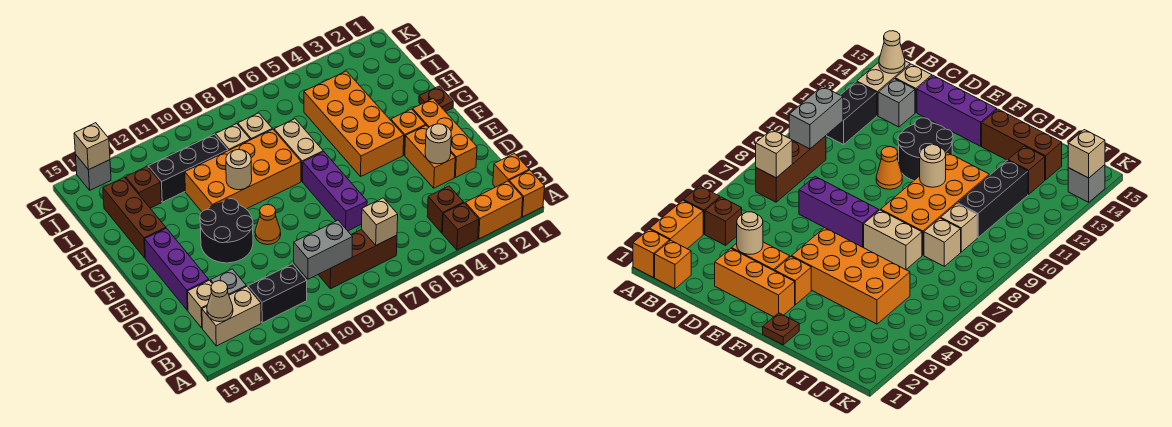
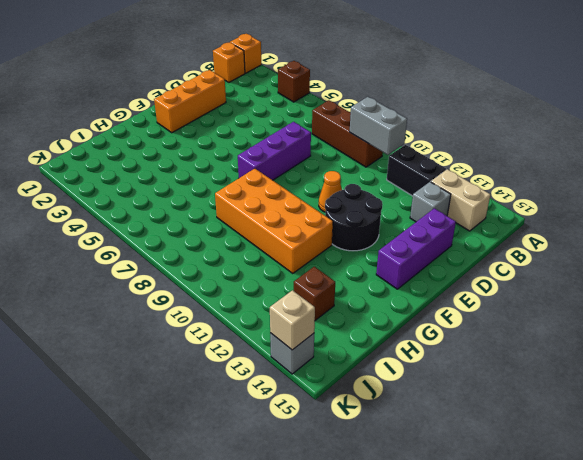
none -> orange brick A2:A3 level 1
none -> brown brick B4 level 1
none -> tan brick C14 level 1
none -> orange brick D3:E3 level 1

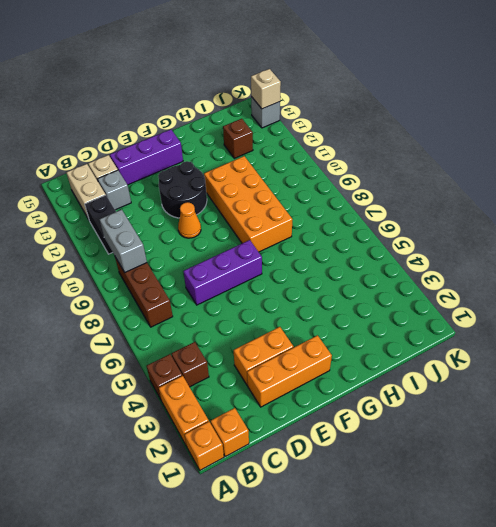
none -> orange brick F3 level 1
none -> orange brick F4:I5 level 1
none -> brown plate G1 level 1
none -> tan brick G7:H7 level 1

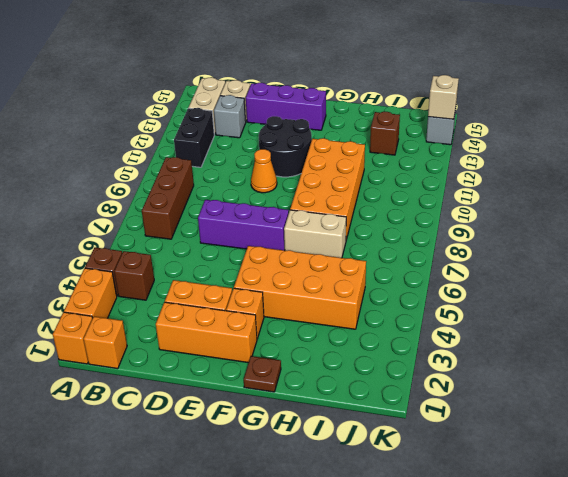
none -> brown brick G14:I14 level 1
none -> tan brick I8 level 1
none -> tan brick I9 level 1
none -> black brick I10:I12 level 1

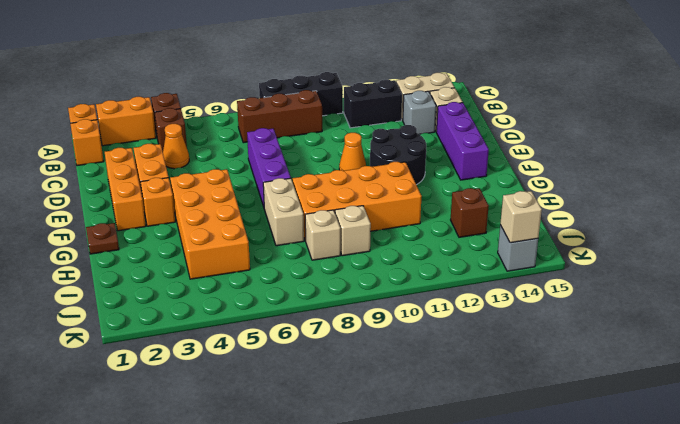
black brick A8:A10 level 1 -> black brick I10:I12 level 1
orange cone C4 level 1 -> none
none -> brown brick G14:I14 level 1
none -> tan brick B7 level 2
none -> grey brick B9:B10 level 2
none -> tan cone B14 level 2

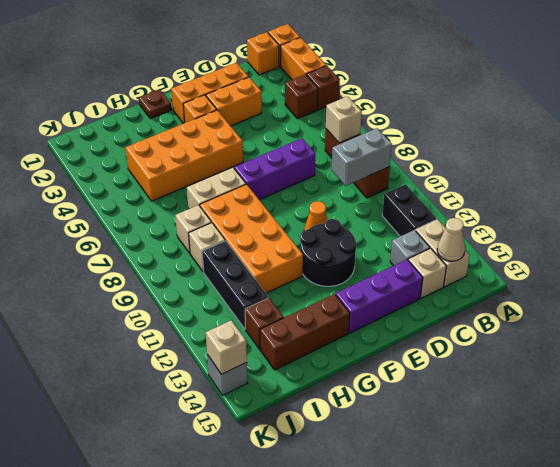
grey brick B9:C9 level 2 -> grey brick B9:B10 level 2
none -> tan round brick D3 level 2
none -> tan round brick G10 level 2

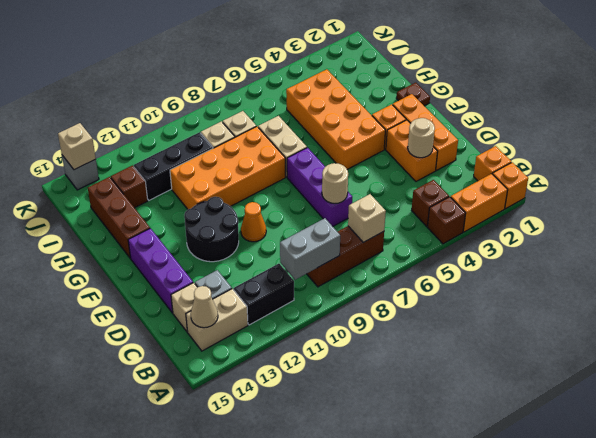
tan round brick D7 level 2 -> tan round brick G10 level 2

